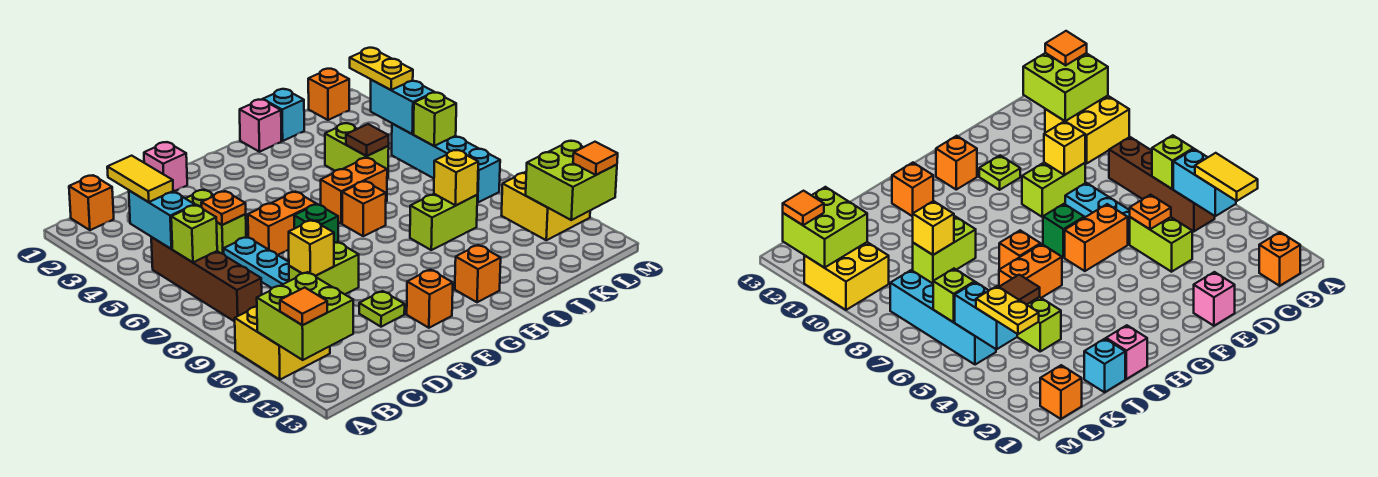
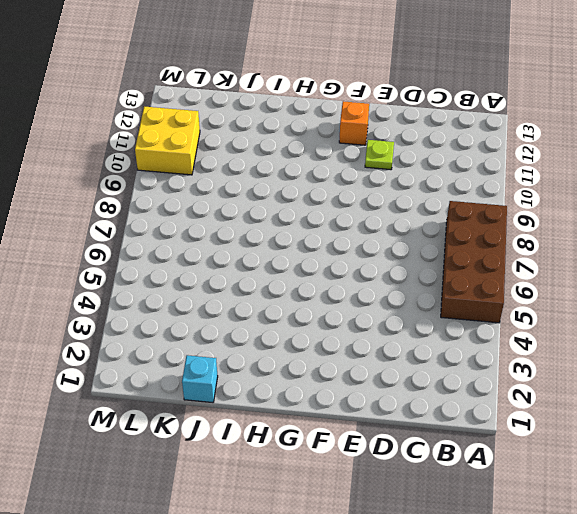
brown brick A5:B8 level 1 -> brown brick B5:B8 level 1
none -> yellow brick A10:B11 level 1
none -> orange brick B1 level 1
none -> lime brick D4:D5 level 1
none -> cyan plate D6:D8 level 1

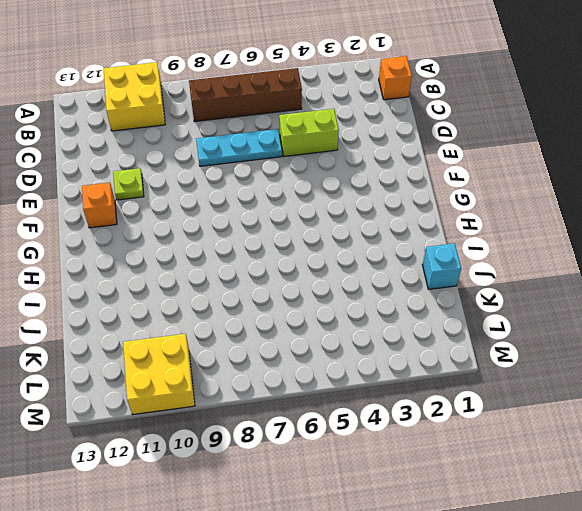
none -> lime brick D9:E9 level 1
none -> pink brick E1 level 1
none -> orange brick E6:F6 level 1
none -> green brick F7 level 1

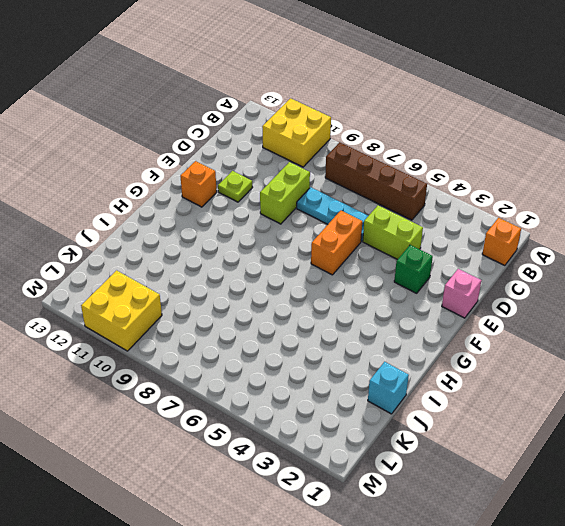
green brick E3 level 1 -> green brick F7 level 1
none -> orange brick H6:I6 level 1
none -> orange brick H7 level 1
none -> orange brick H12 level 1
none -> pink brick I1 level 1

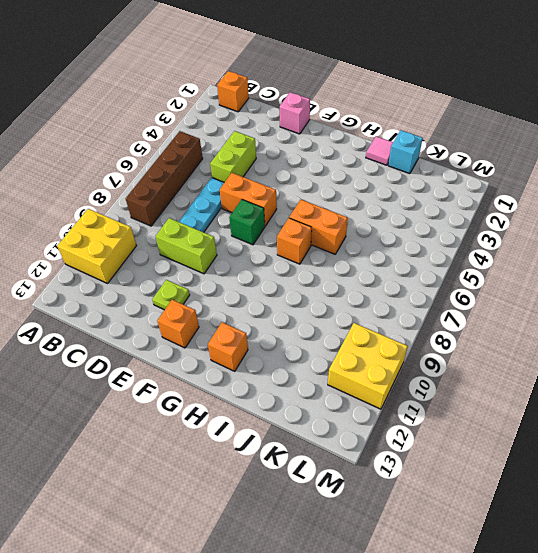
pink tile I1 level 1 -> pink brick I1 level 1
none -> lime brick I9:J9 level 1
none -> lime brick J4:J5 level 1
none -> orange brick L1 level 1
none -> cyan brick L5:L8 level 1

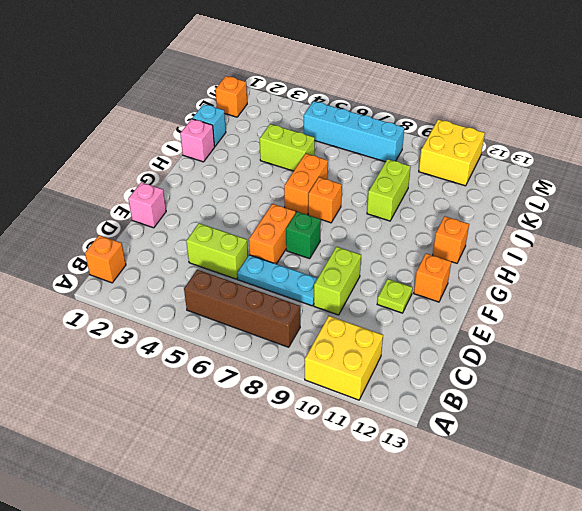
none -> lime brick A11:B12 level 2
none -> cyan brick B4:B5 level 2
none -> lime brick B6 level 2
none -> orange plate D5 level 2

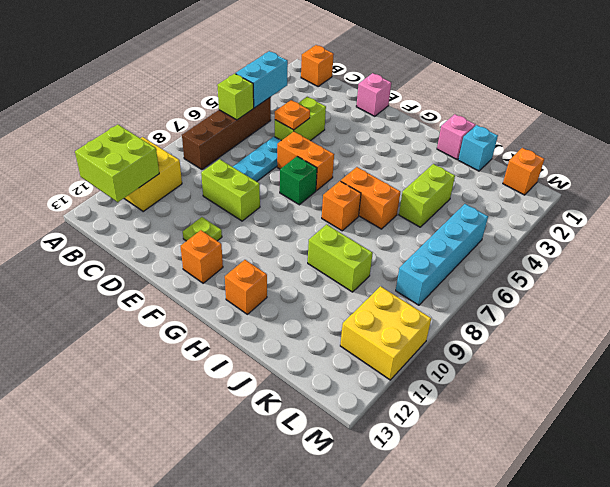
none -> yellow brick D9 level 2
none -> brown tile J5 level 2
none -> yellow brick J9 level 2
none -> cyan brick L4:L5 level 2

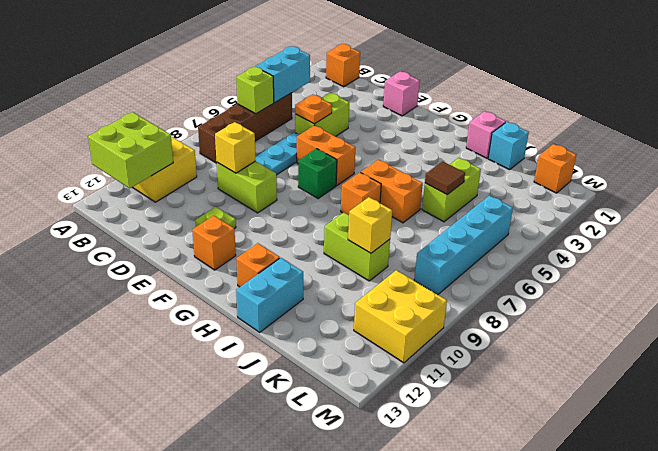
cyan brick I12:I13 level 1 -> cyan brick L4:L5 level 2
none -> lime brick L6 level 2
none -> lime brick L11:M12 level 2
none -> orange tile A12 level 3
none -> yellow tile B3:B4 level 3

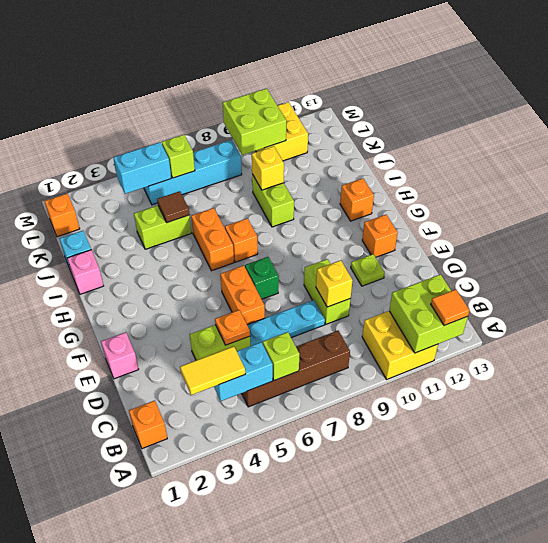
lime brick L9:M10 level 2 -> lime brick L11:M12 level 2
none -> yellow plate L3:L4 level 3
none -> orange tile M12 level 3

